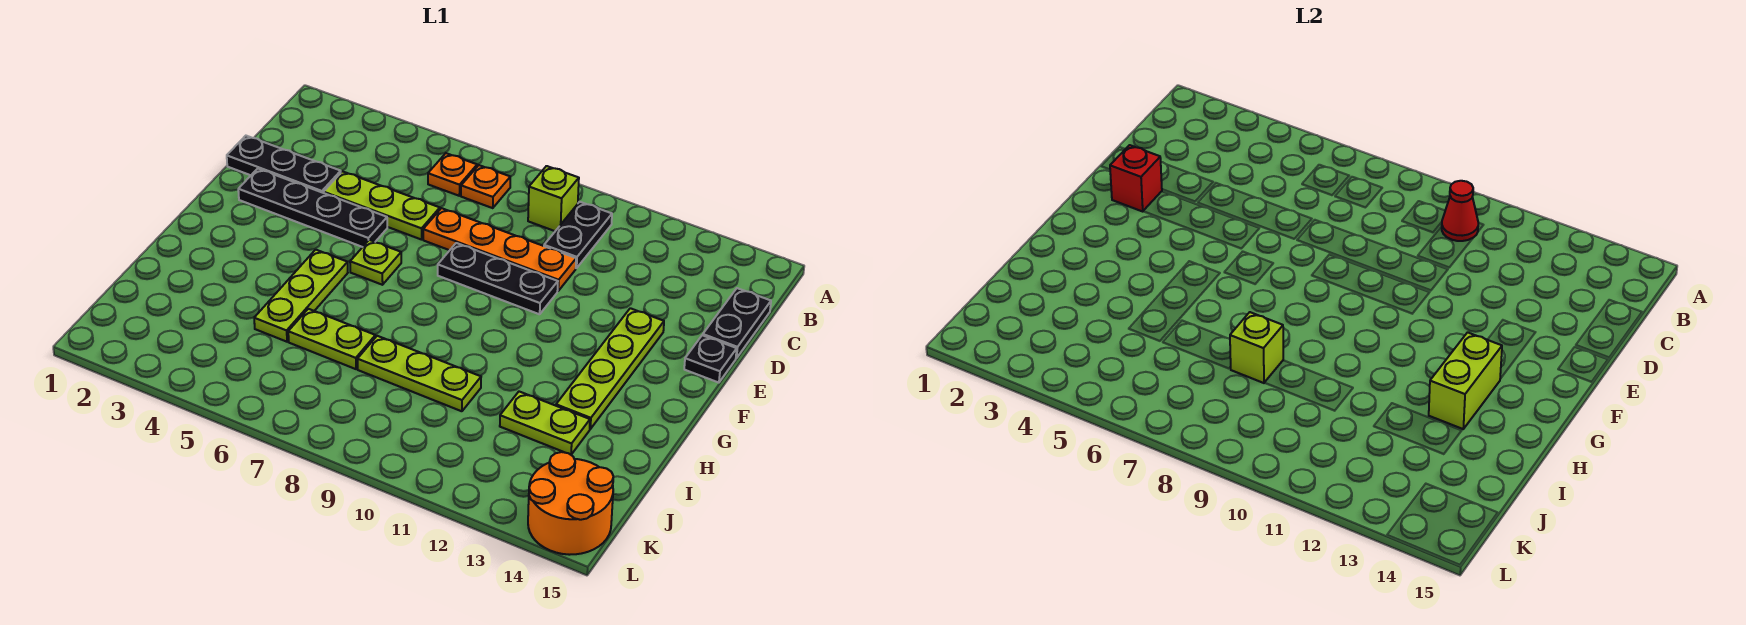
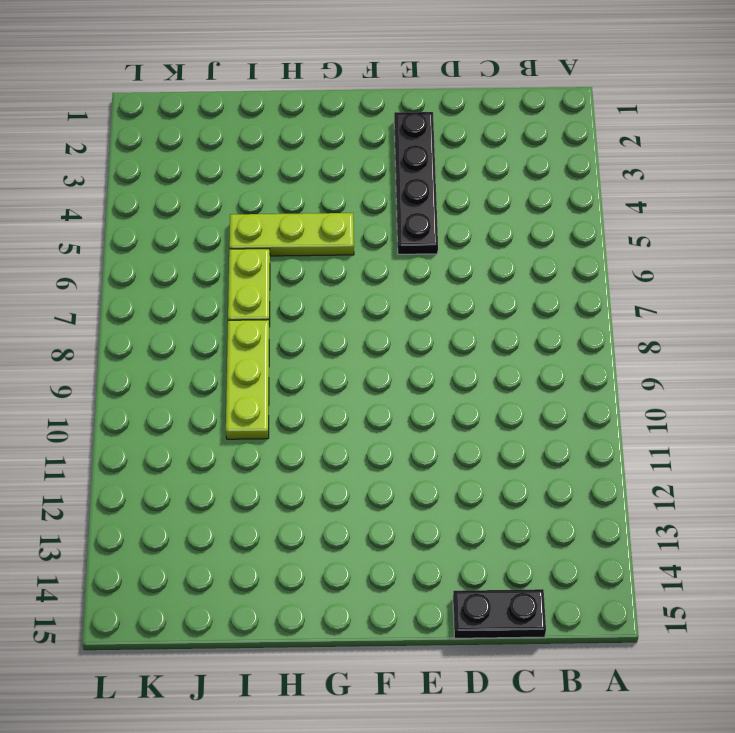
none -> orange plate B6 level 1
none -> orange plate B7 level 1
none -> lime brick B9 level 1

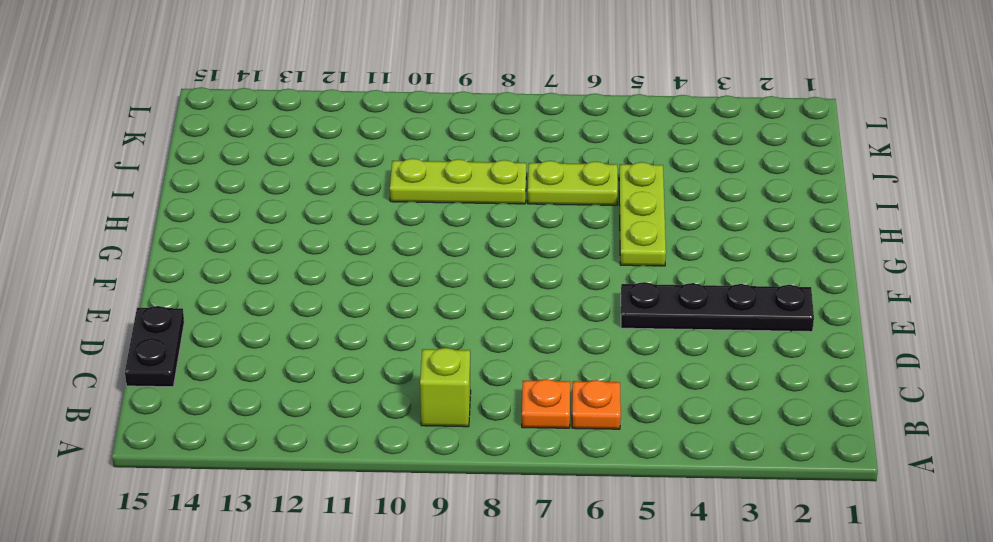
none -> black plate B10:C10 level 1
none -> black plate D1:D3 level 1
none -> lime plate D4:D6 level 1

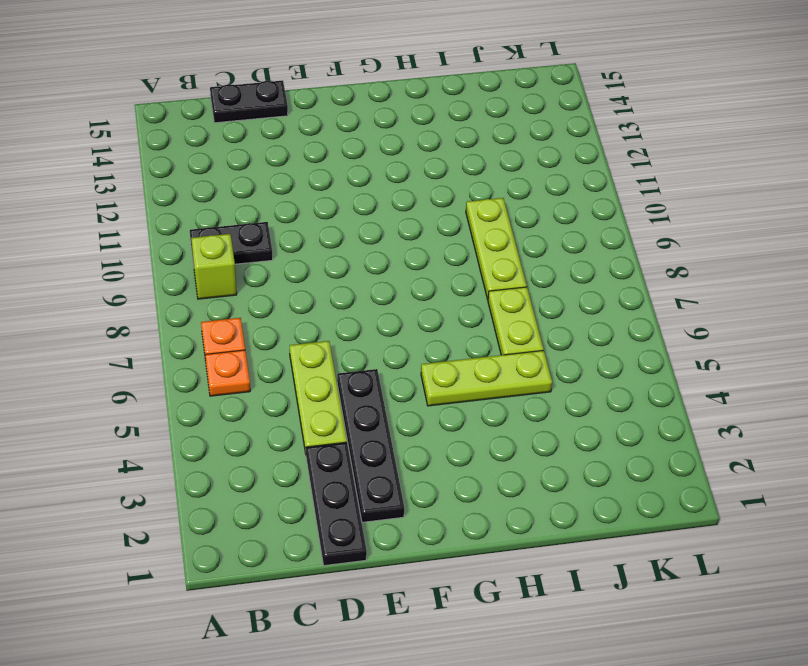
none -> orange plate D7:D10 level 1
none -> black plate E8:E10 level 1
none -> lime plate E13:H13 level 1

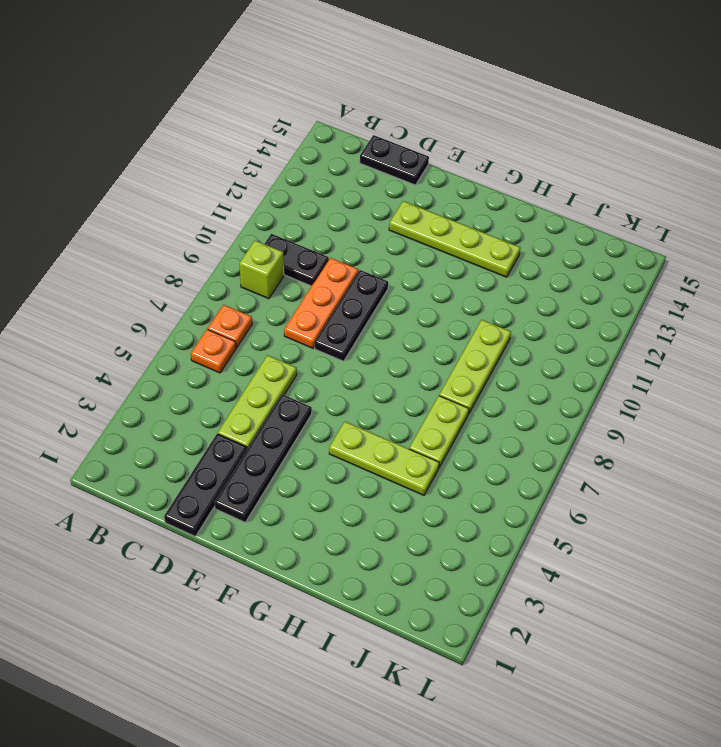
orange plate D8:D10 level 1 -> orange plate D7:D10 level 1
none -> black plate E15 level 1
none -> lime plate F6 level 1
none -> lime plate I12:I13 level 1

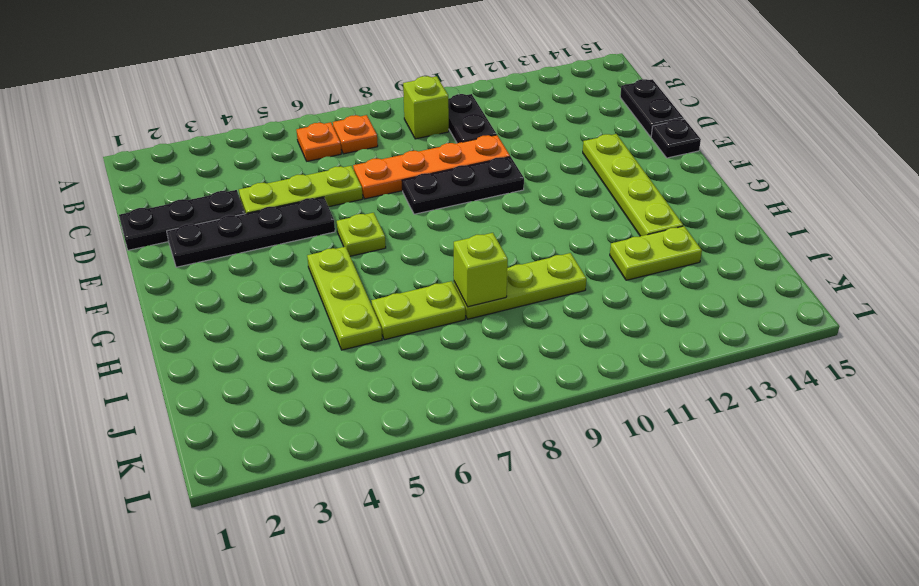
none -> orange round brick K14:L15 level 1
none -> red cone B10 level 2
none -> red brick E2 level 2

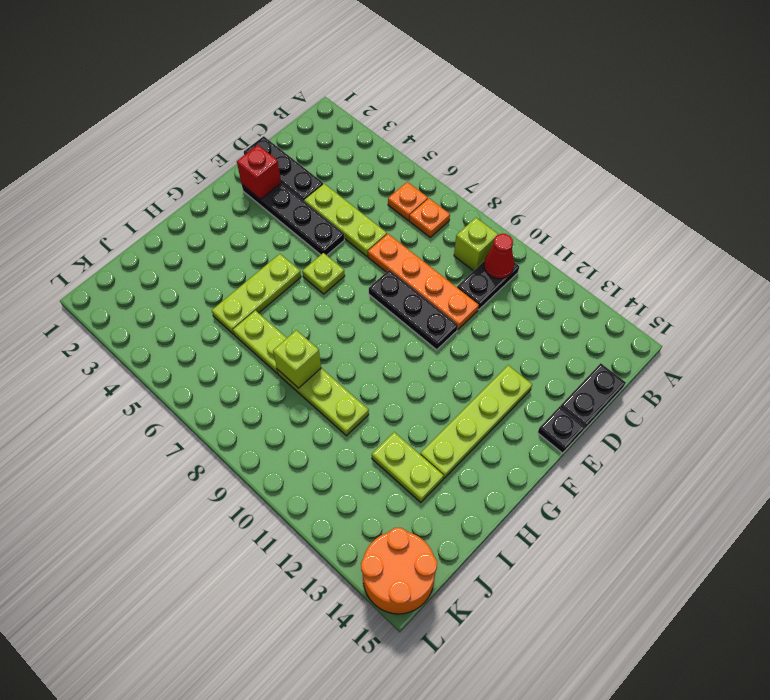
none -> lime brick G13:H13 level 2

